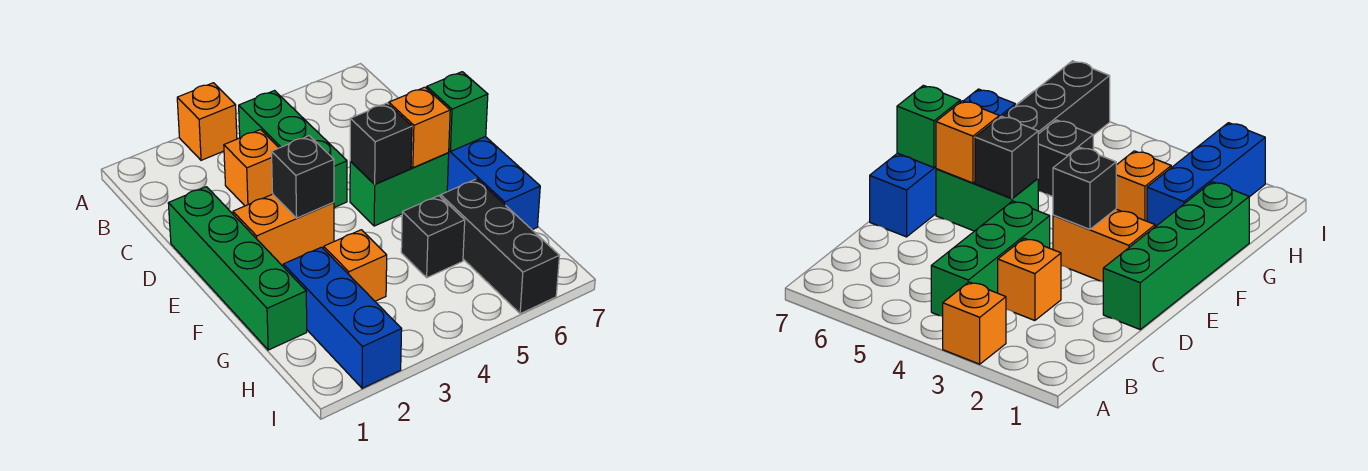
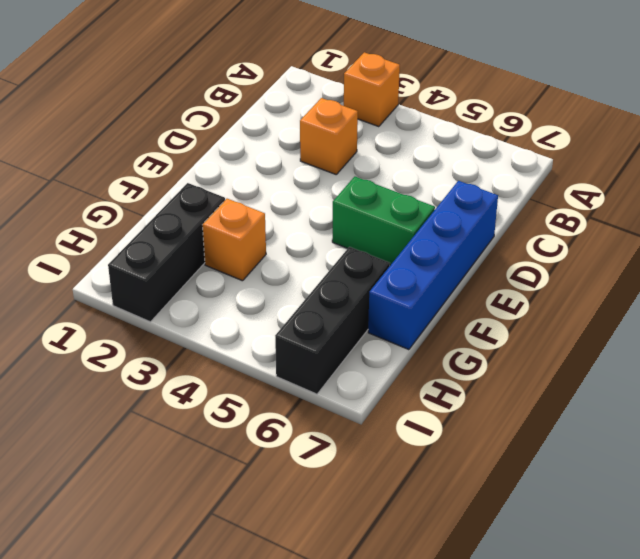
black brick G2:I2 level 1 -> blue brick G2:I2 level 1
none -> green brick B4:D4 level 1
none -> green brick D1:G1 level 1
none -> orange brick E2:E3 level 1

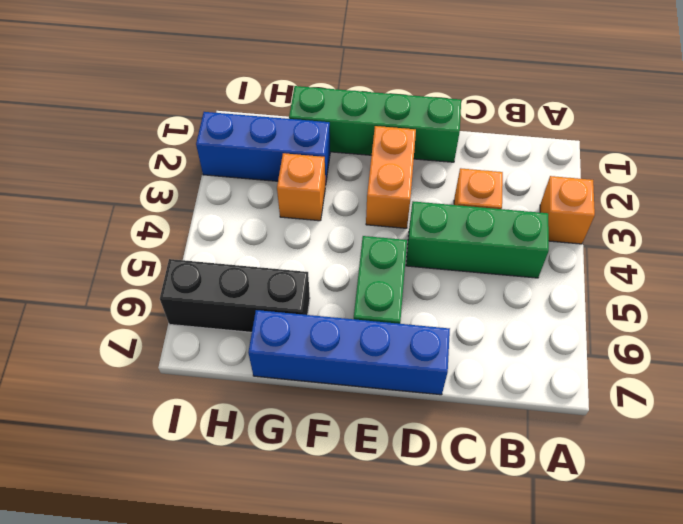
none -> black brick G5 level 1
none -> black brick E3 level 2
none -> black brick E5 level 2

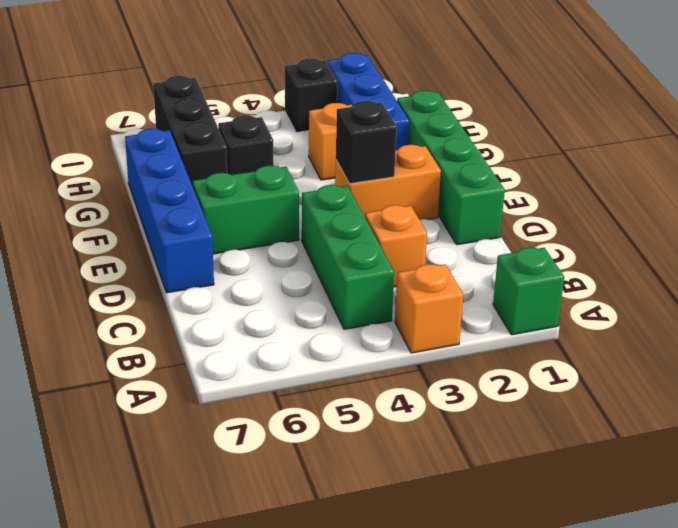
green brick A1 level 1 -> green brick E7 level 2
black brick I3 level 1 -> black brick E5 level 2
none -> orange brick E6 level 2

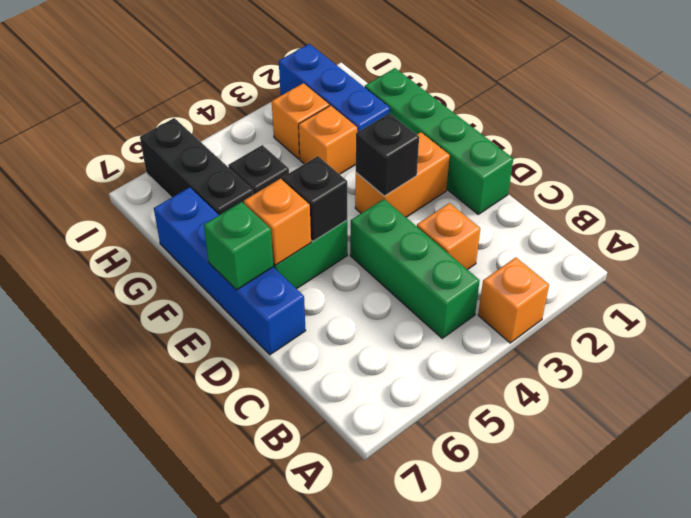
orange brick H3 level 1 -> none

